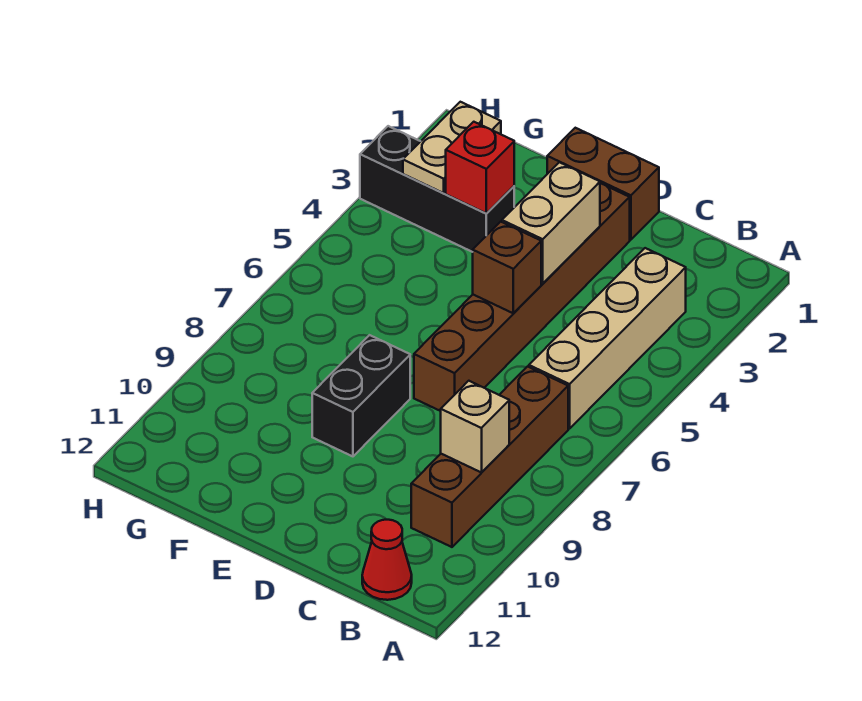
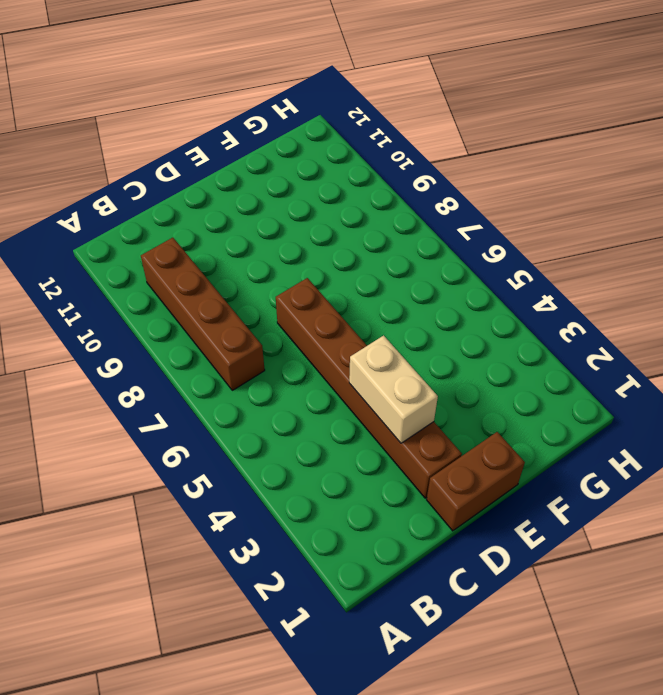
none -> tan brick B3:B6 level 1
none -> red cone B12 level 1
none -> black brick E8:E9 level 1

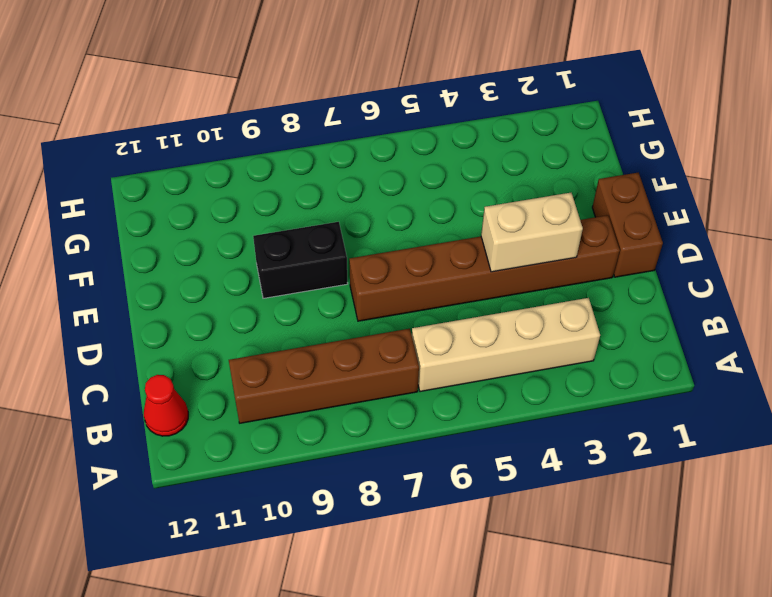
none -> black brick F3:H3 level 1
none -> tan brick B9 level 2
none -> brown brick D5 level 2

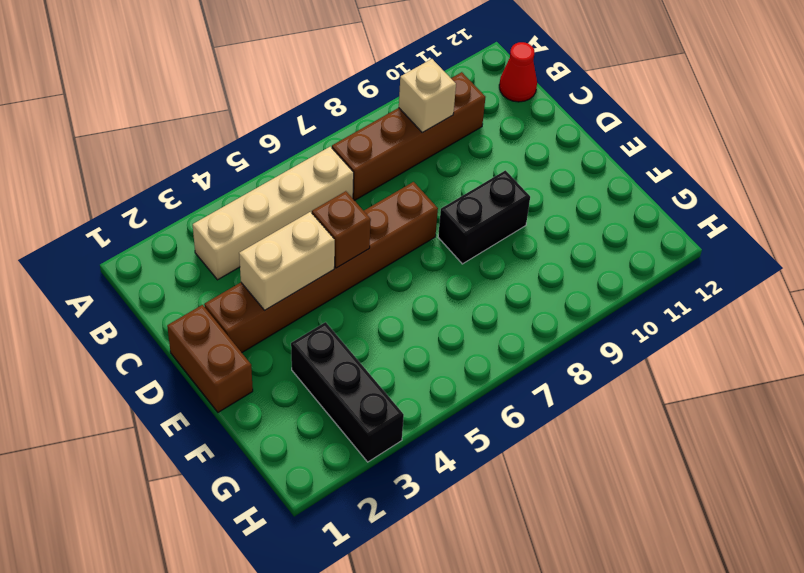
none -> red brick F3 level 2
none -> tan plate G2:G3 level 2

